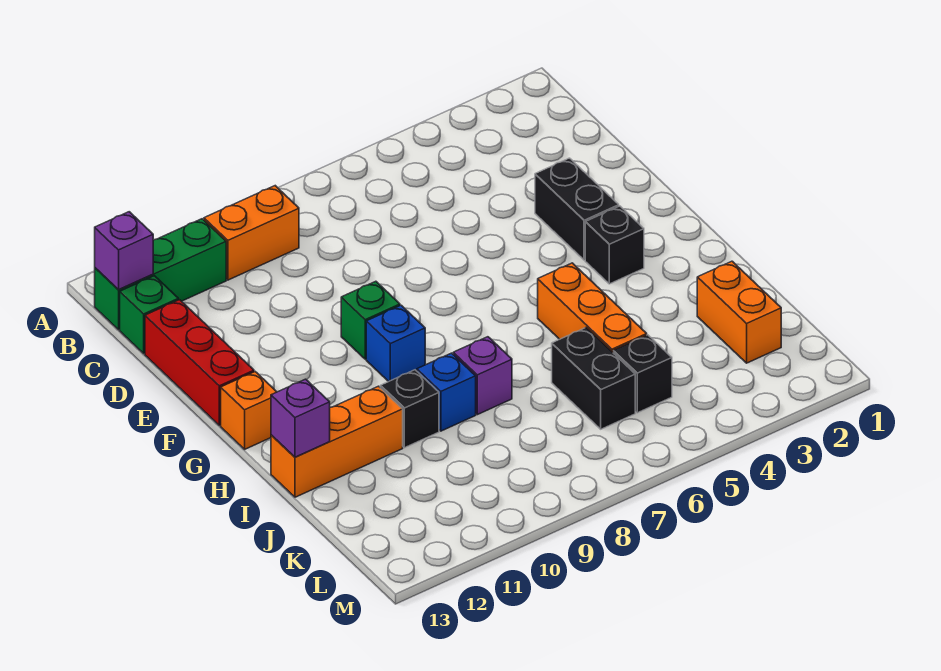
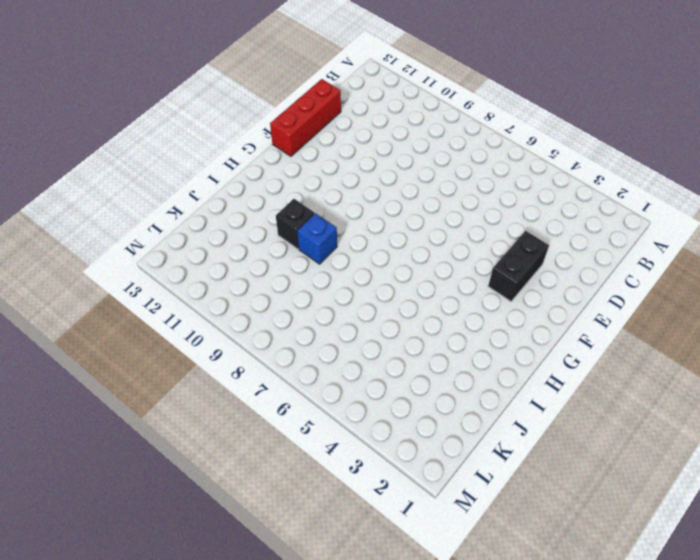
none -> orange brick B9:B10 level 1
none -> green brick B11:B13 level 1
none -> green brick C13 level 1

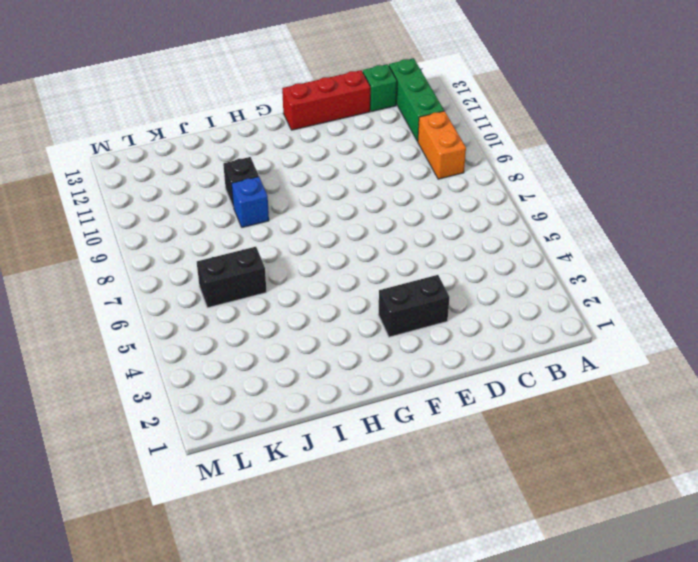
none -> green brick F9 level 1
none -> black brick G3 level 1
none -> blue brick G9 level 1

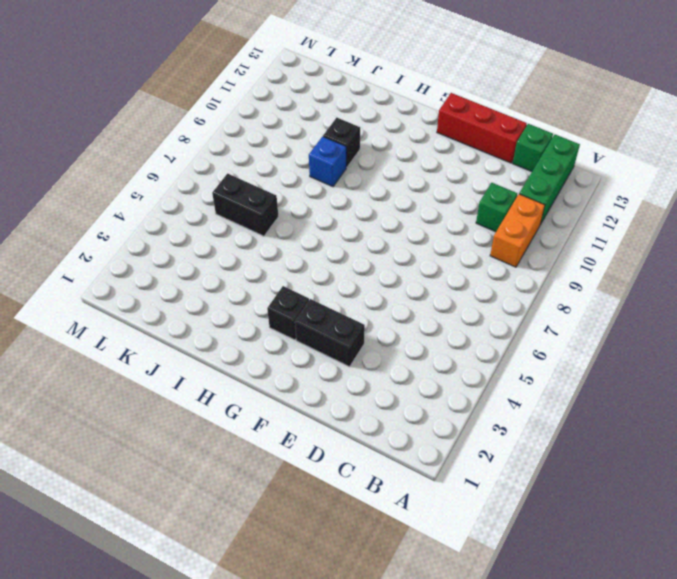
green brick C10 level 1 -> green brick F9 level 1
none -> blue brick G9 level 1
none -> orange brick G13 level 1
none -> orange brick H5:J5 level 1

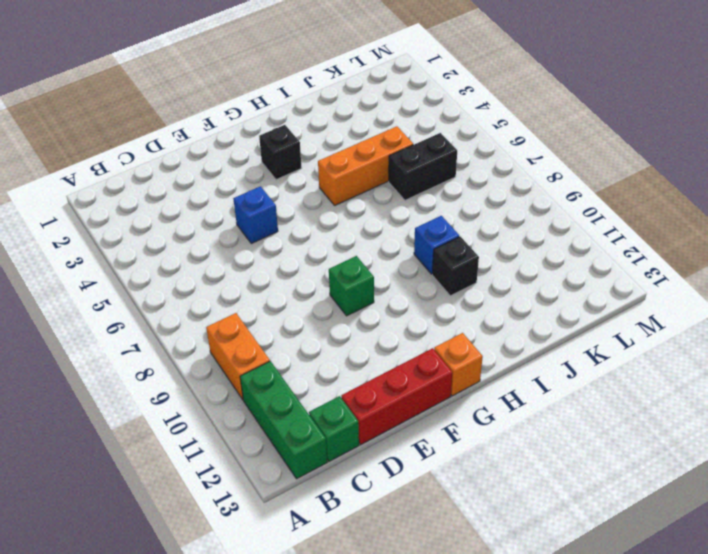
blue brick E5 level 1 -> blue brick G9 level 1
none -> black brick E3:F3 level 1
none -> purple brick I8 level 1
none -> orange brick I11:I13 level 1

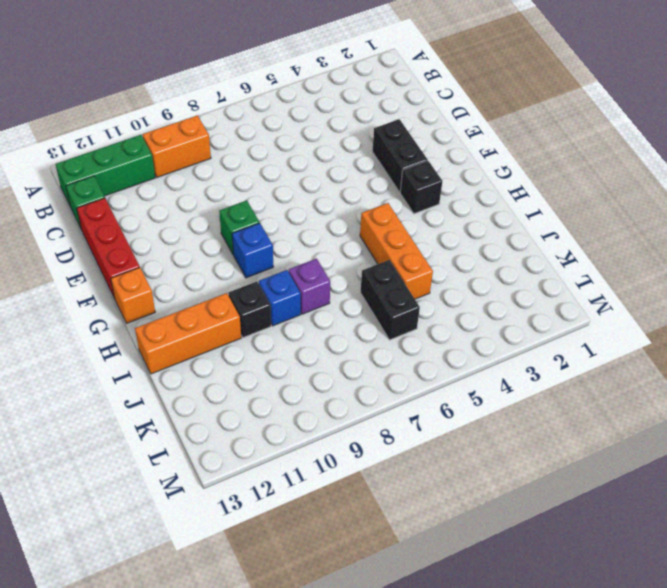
none -> orange brick J2:K2 level 1
none -> black brick K5 level 1
none -> purple brick B13 level 2

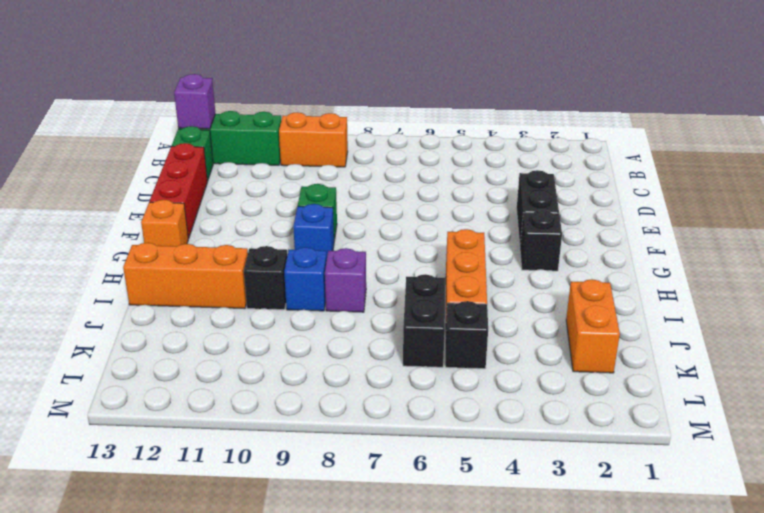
none -> purple brick I13 level 2

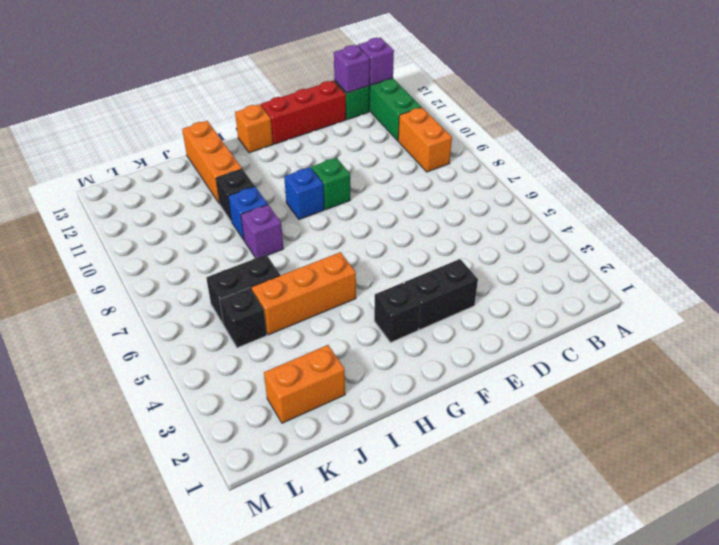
purple brick C13 level 2 -> purple brick I13 level 2

